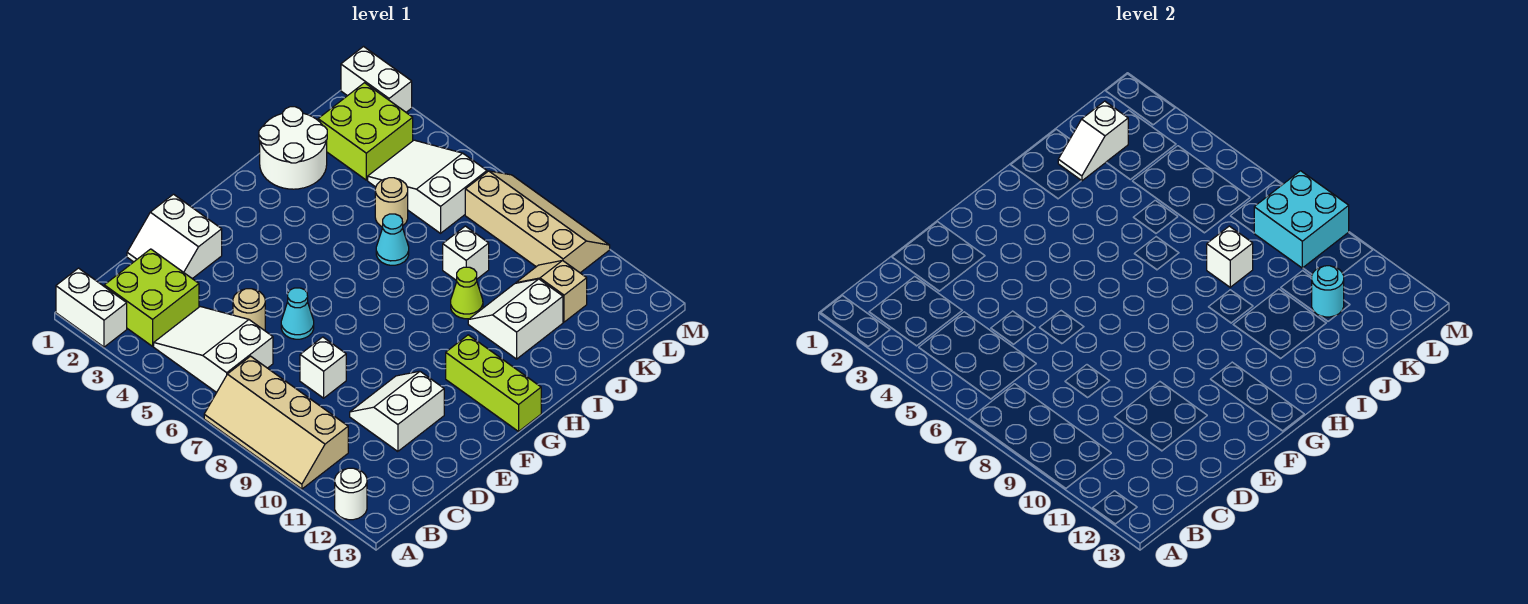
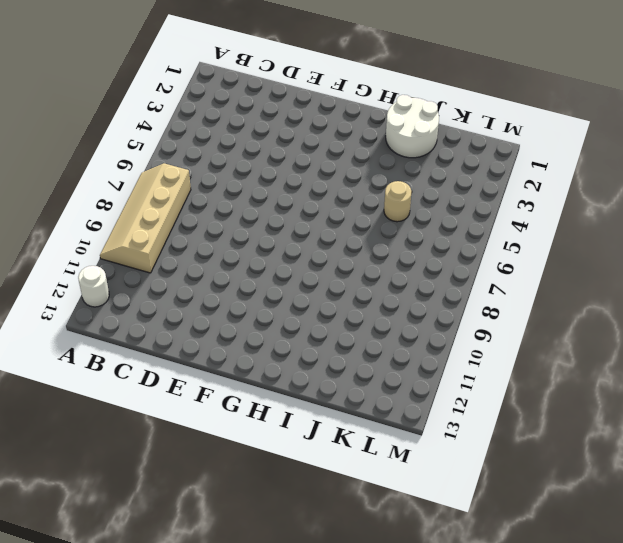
none -> white brick A1:A2 level 1
none -> lime brick B2:C3 level 1
none -> white slope B4:C6 level 1 top 6

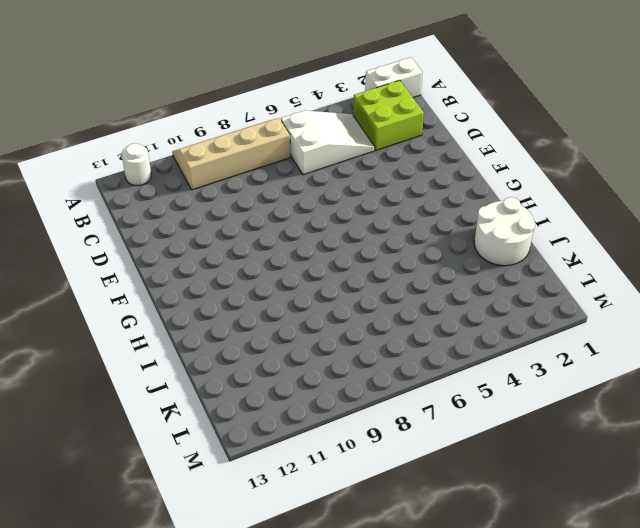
none -> white slope D1:E2 level 1 top E
none -> tan round brick D5 level 1
none -> white brick D8 level 1

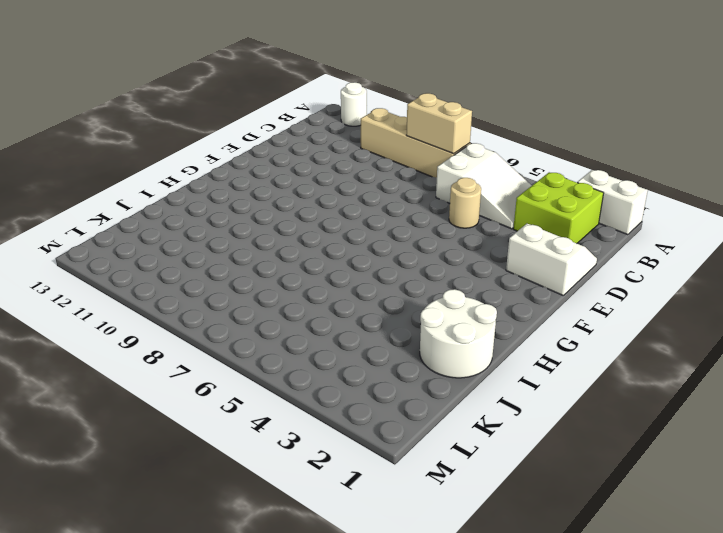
tan brick B7:B8 level 2 -> none
none -> white brick D8 level 1
none -> white slope D10:E11 level 1 top 11
none -> cyan cone E6 level 1

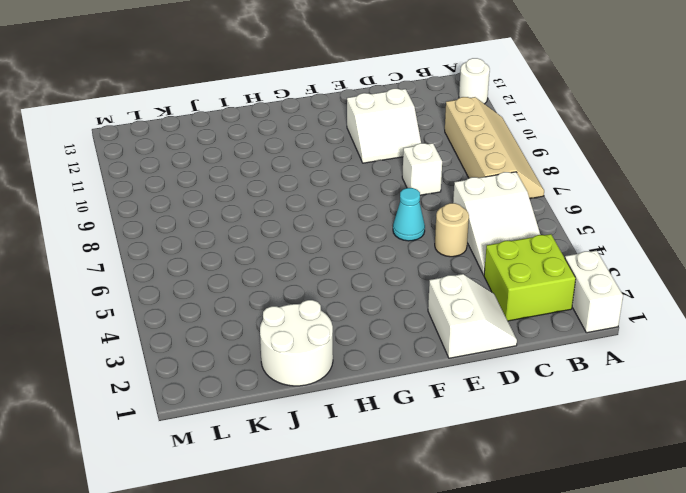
none -> lime brick G11:G13 level 1
none -> cyan cone I6 level 1
none -> lime cone I9 level 1

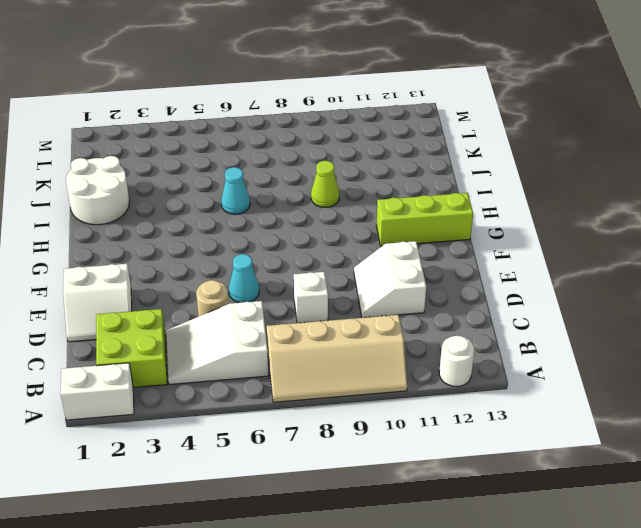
none -> white slope I10:J11 level 1 top 11
none -> tan round brick J5 level 1
none -> white brick J8 level 1

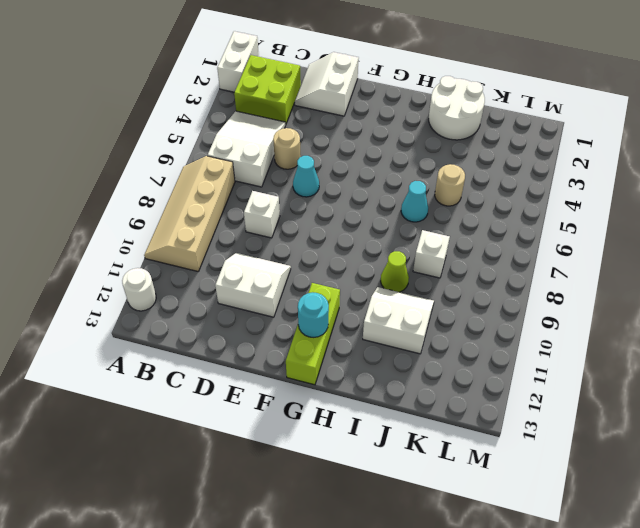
cyan round brick G12 level 2 -> cyan round brick K11 level 2
none -> lime brick K2:L3 level 1
none -> white slope K4:L6 level 1 top 6
none -> tan slope K10:K11 level 1 top 11

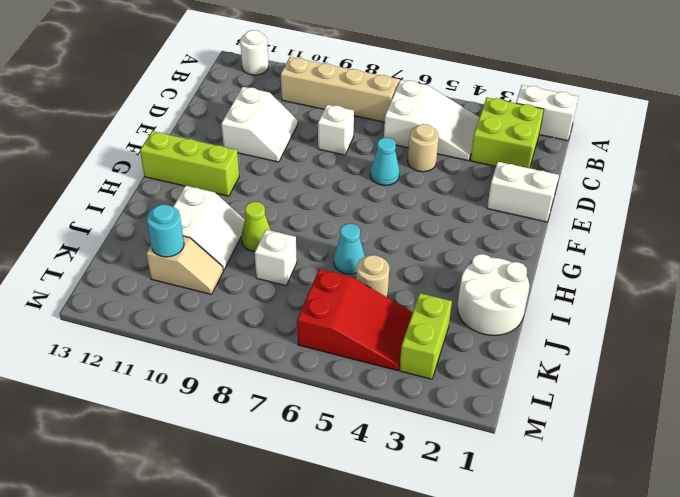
lime brick K3:L3 level 1 -> lime brick K2:L3 level 1
red slope K4:L6 level 1 top 6 -> white slope K4:L6 level 1 top 6
none -> tan slope L7:M10 level 1 top L
none -> white brick M1:M2 level 1
none -> white slope J2:K2 level 2 top K

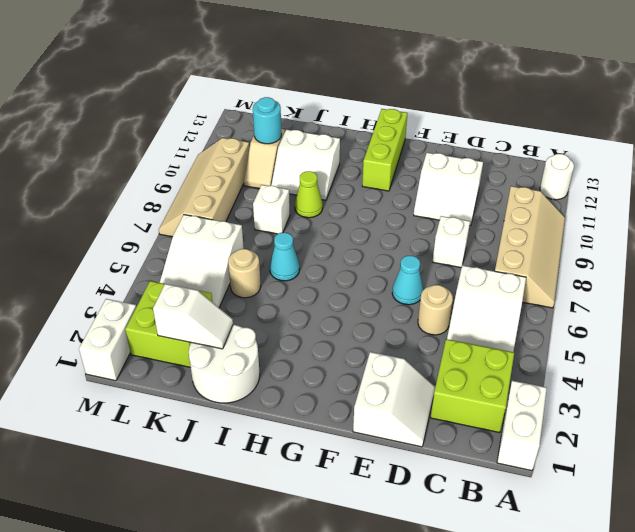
none -> white brick J8 level 2
none -> cyan brick L8:M9 level 2

